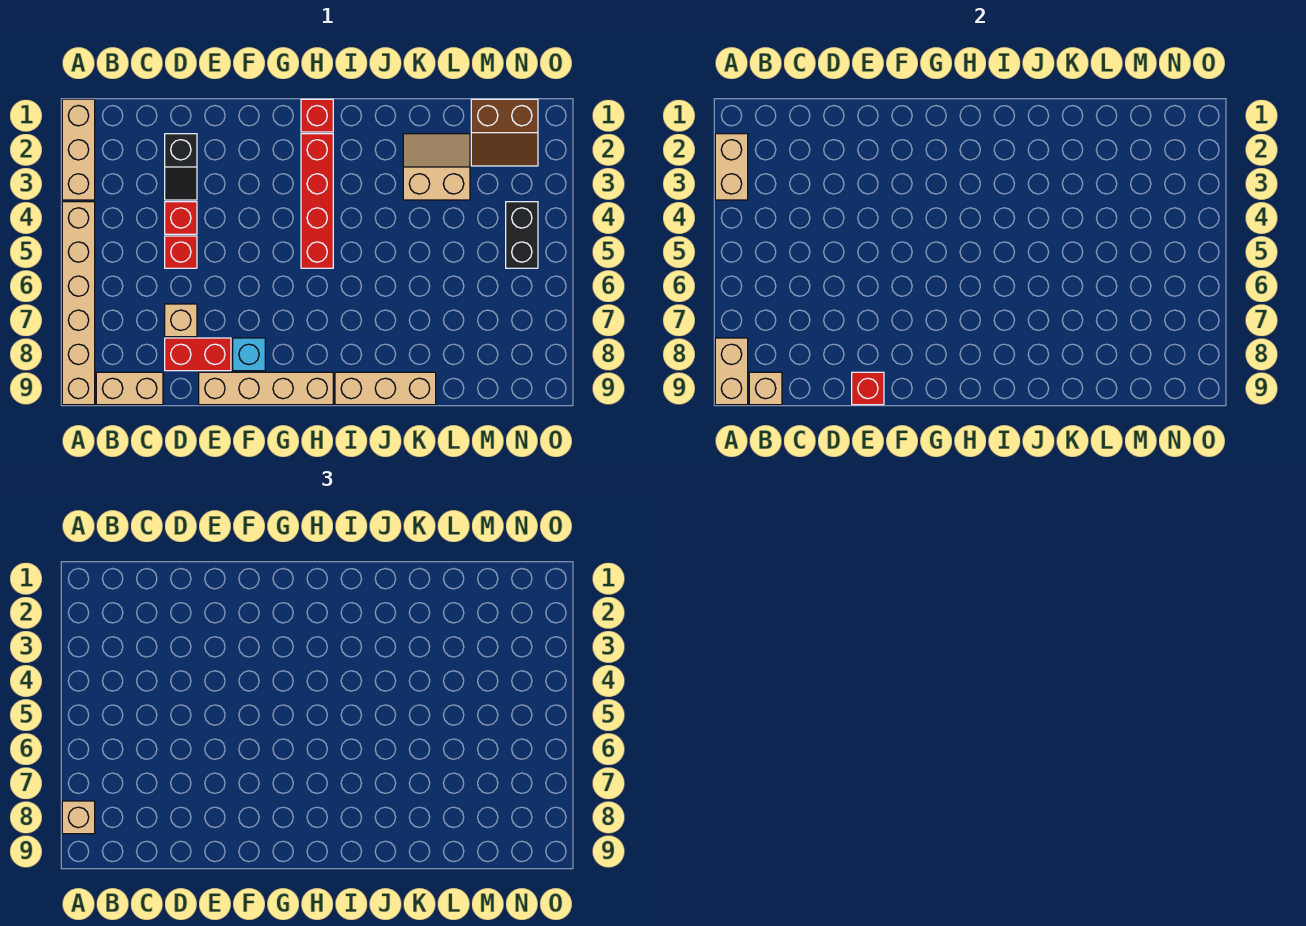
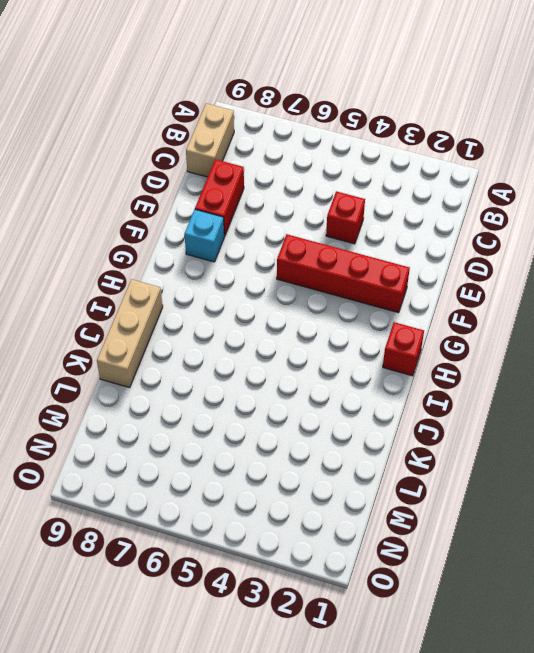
red brick F2:F5 level 1 -> red brick H2:H5 level 1
none -> tan brick A1:A3 level 1
none -> tan brick A4:A9 level 1
none -> black slope D2:D3 level 1 top 2

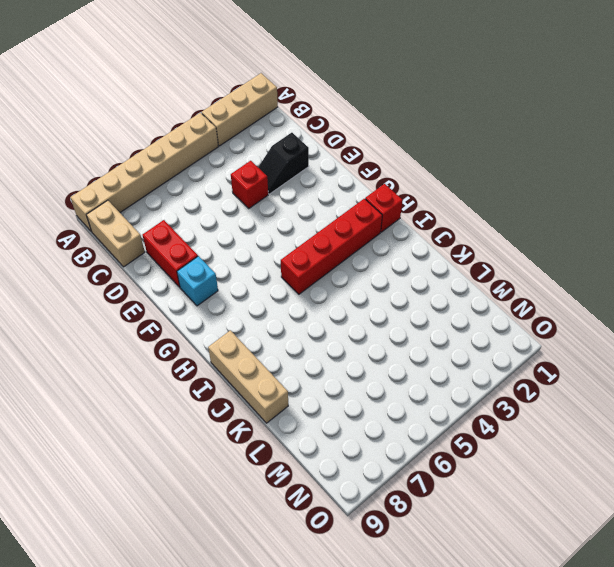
none -> red brick D5 level 1
none -> tan brick D7 level 1
none -> tan brick E9:H9 level 1

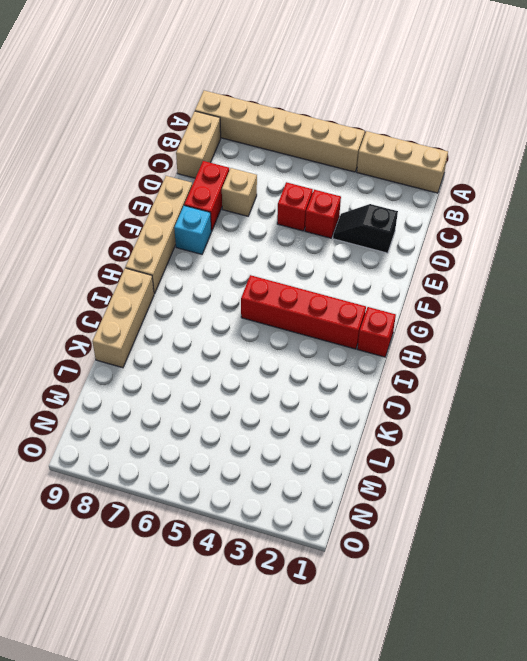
none -> tan slope K2:L3 level 1 top 3
none -> brown slope M1:N2 level 1 top 1
none -> black brick N4:N5 level 1

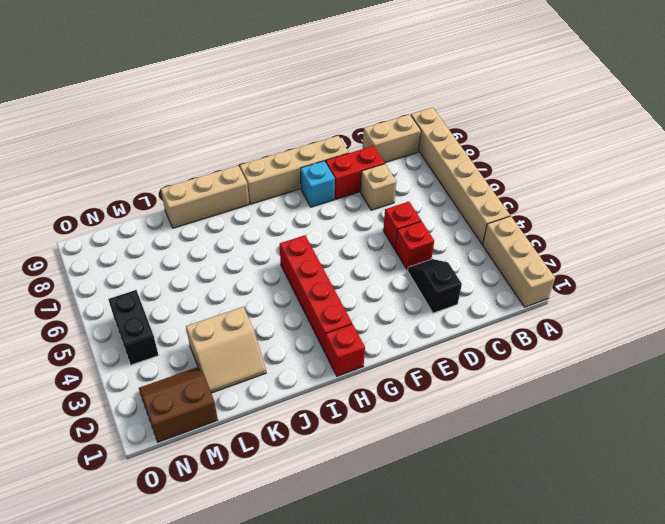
none -> tan brick A2:A3 level 2
none -> tan brick A8:A9 level 2
none -> tan brick B9 level 2

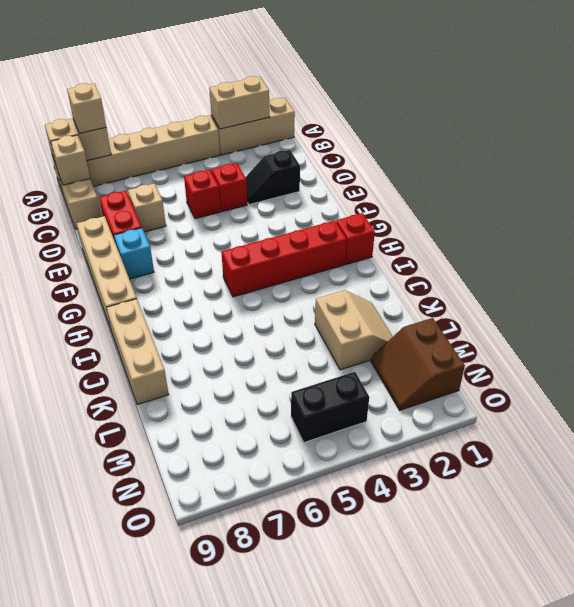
none -> red brick E9 level 2

